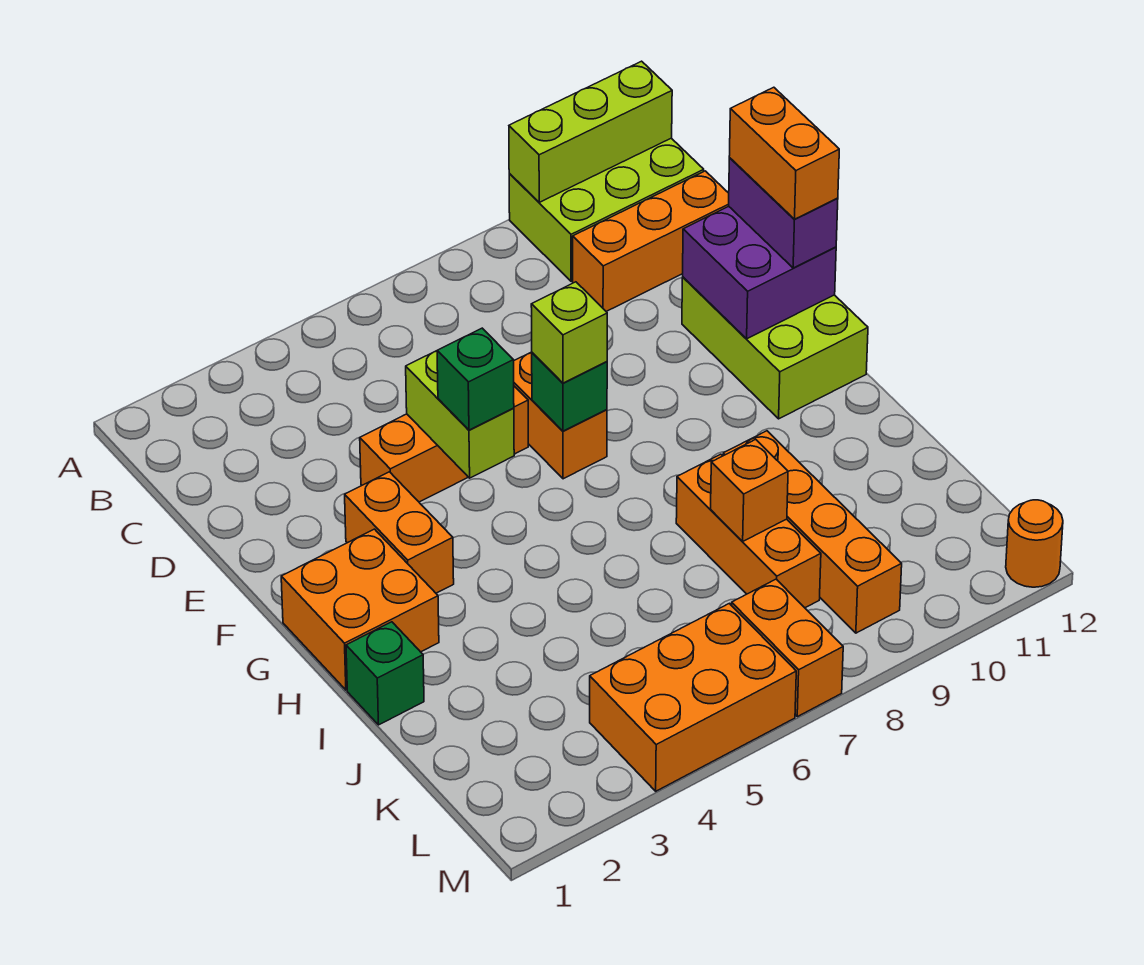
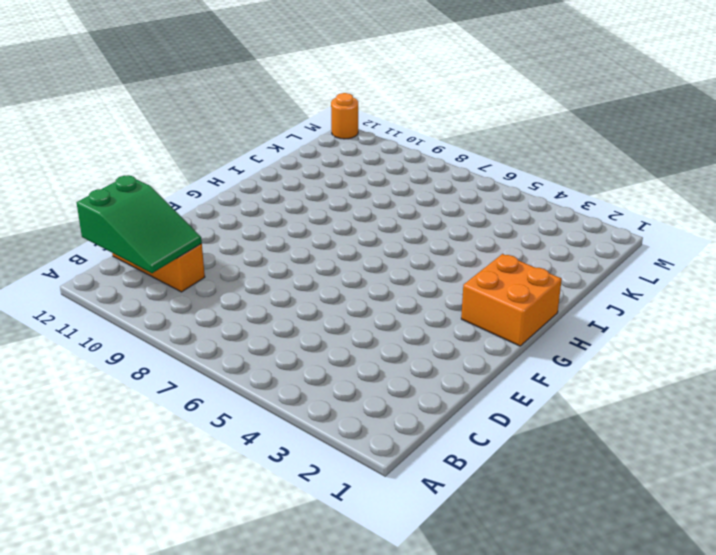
green slope B10:C12 level 2 top 12 -> none
none -> lime brick A10:B12 level 1
none -> orange brick E4:E6 level 1
none -> orange brick E7:F7 level 1

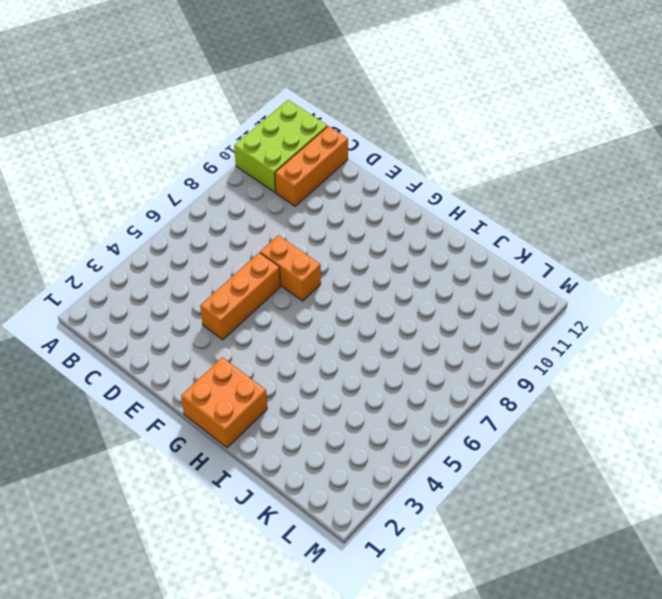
none -> lime brick E11:G12 level 1
none -> orange brick F3:G3 level 1
none -> green brick I1 level 1

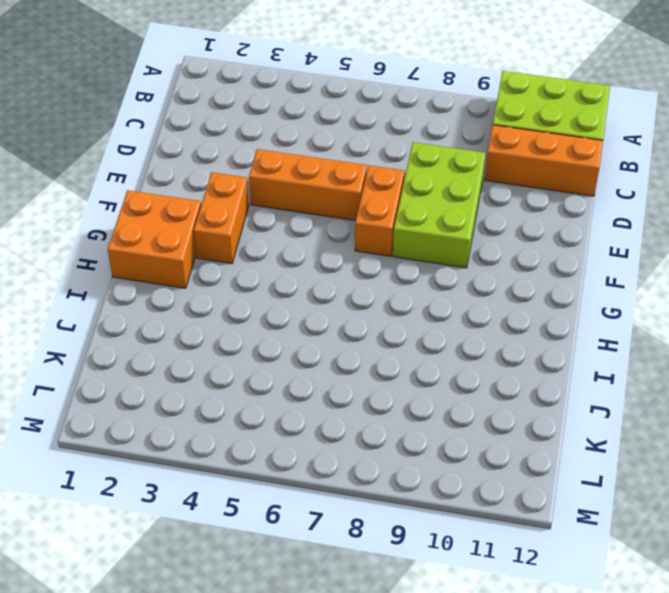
lime brick D8:F9 level 1 -> lime brick E11:G12 level 1
none -> green brick I1 level 1
none -> orange brick I8:K8 level 1
none -> orange brick I9:L9 level 1

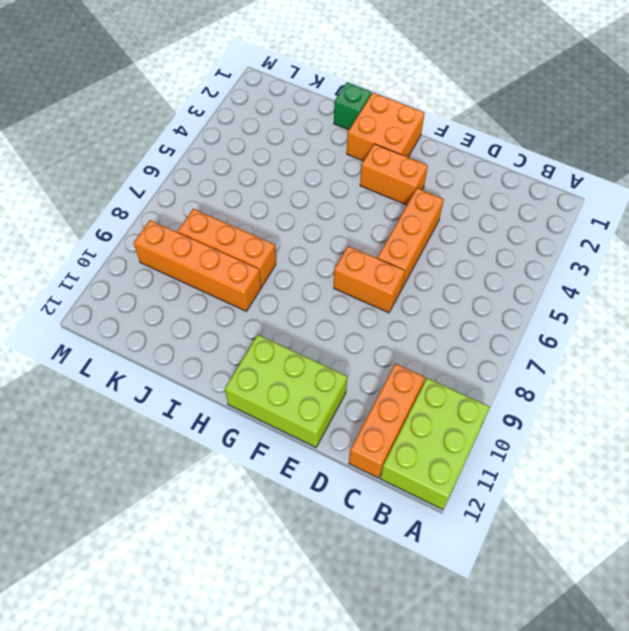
none -> orange brick L4:M6 level 1
none -> orange brick L7:M7 level 1
none -> orange round brick M12 level 1

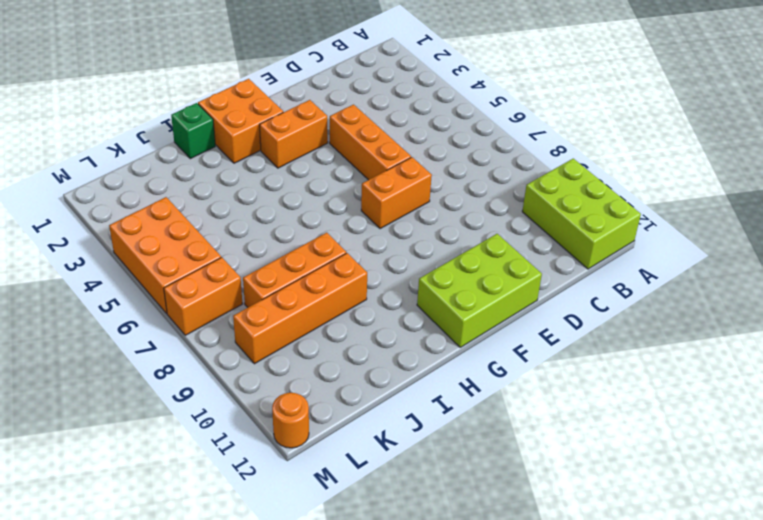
none -> orange brick C10:C12 level 1
none -> lime brick A10:A12 level 2
none -> lime brick E5:F5 level 2

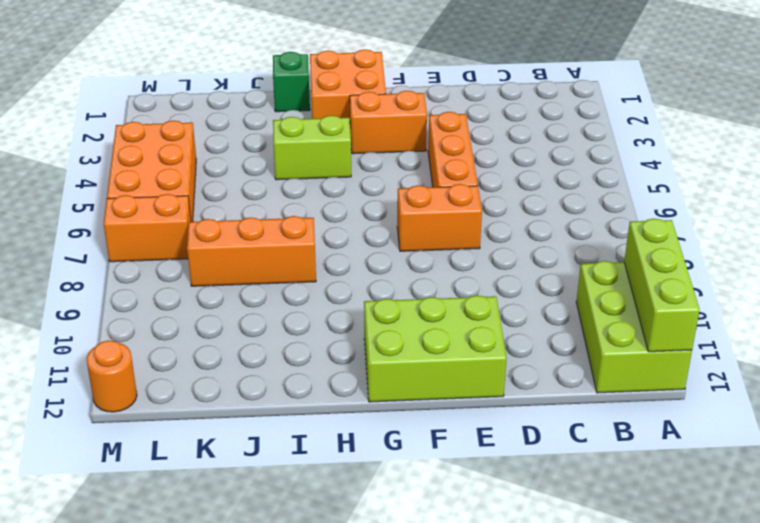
lime brick H4:I4 level 1 -> lime brick E5:F5 level 2
none -> orange brick C10:C12 level 1
none -> orange brick I9:L9 level 1
none -> purple brick E11:F12 level 2

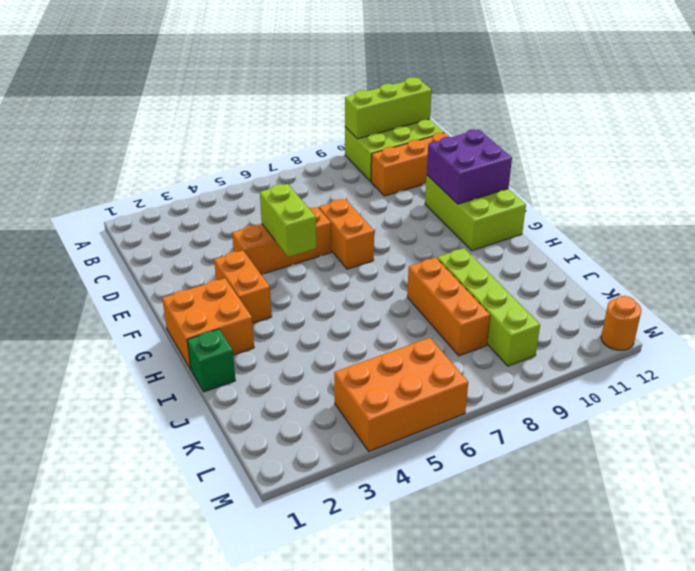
lime brick I9:L9 level 1 -> orange brick I9:L9 level 1
none -> orange brick L7:M7 level 1
none -> green brick F7 level 2
none -> orange brick J8 level 2

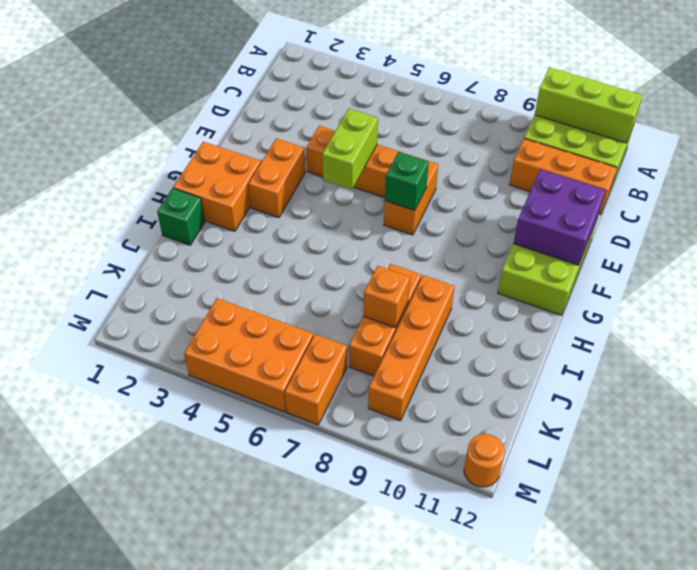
none -> purple brick E12:F12 level 3
none -> green brick F5 level 3
none -> lime brick F7 level 3

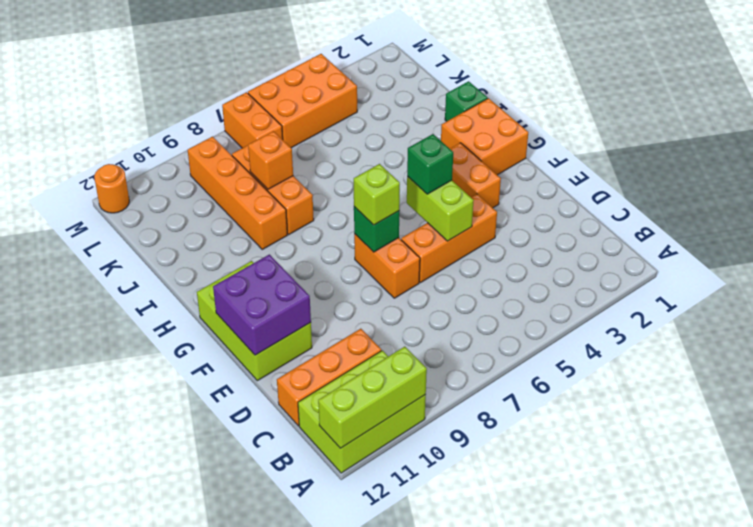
none -> purple brick E12:F12 level 3
none -> orange brick E12:F12 level 4

